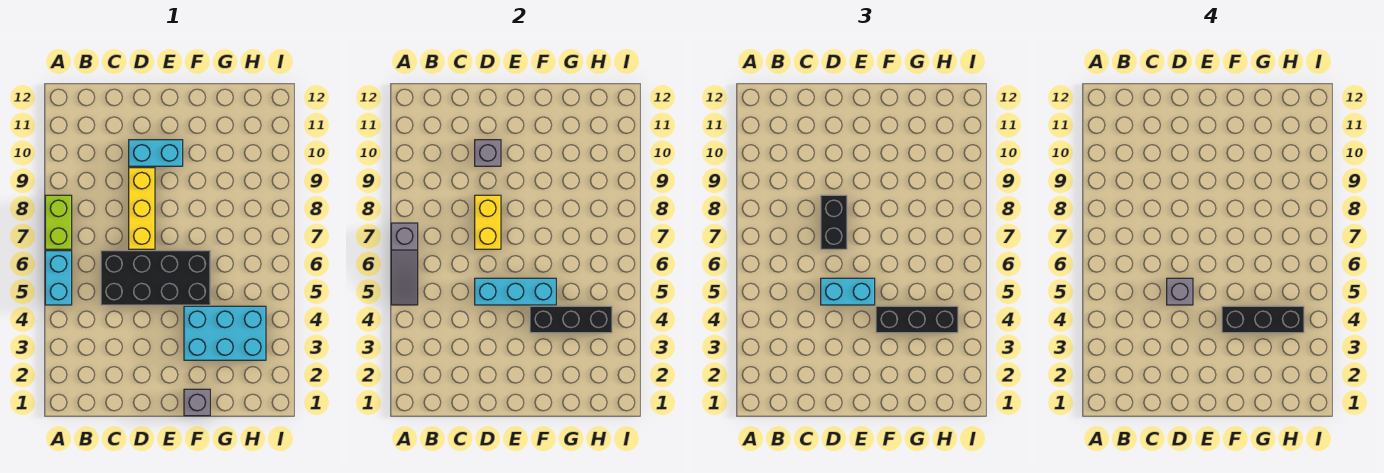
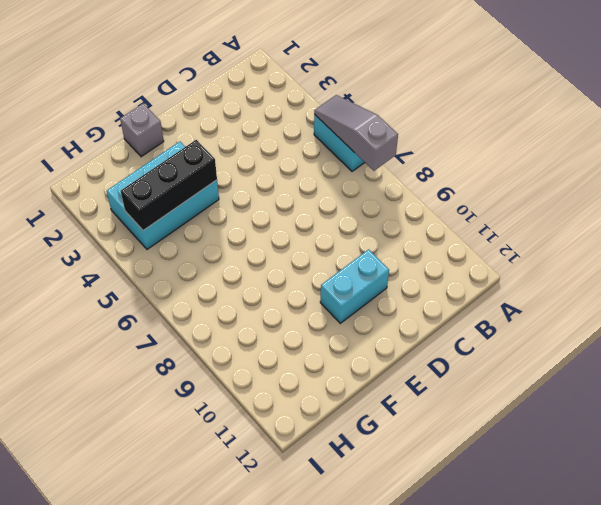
none -> lime brick A7:A8 level 1
none -> black brick C5:F6 level 1
none -> yellow brick D7:D9 level 1

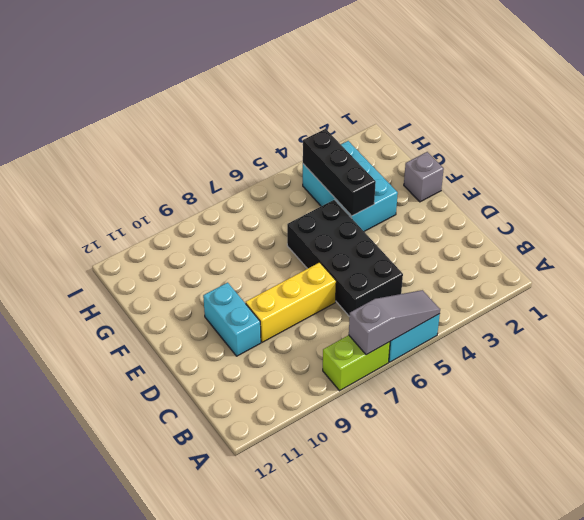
none -> cyan brick D5:F5 level 2
none -> yellow brick D7:D8 level 2
none -> grey brick D10 level 2

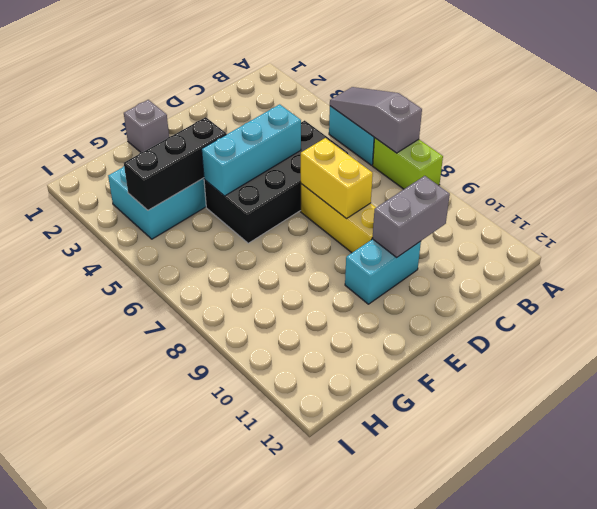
grey brick C10:D10 level 2 -> grey brick D10 level 2
none -> cyan brick D5:E5 level 3
none -> black brick D7:D8 level 3
none -> black brick F4:H4 level 3

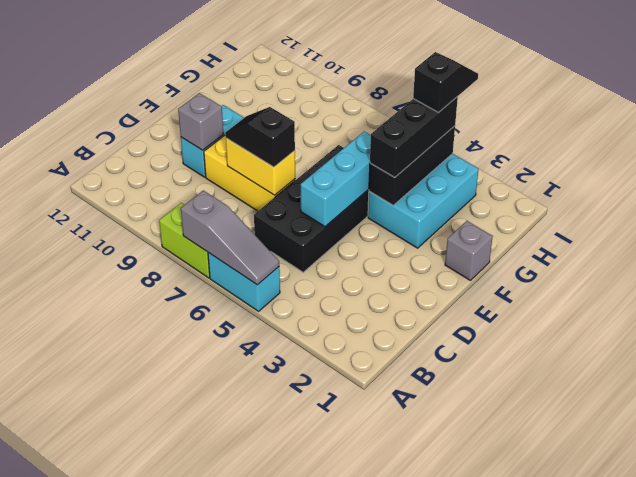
black slope D7:D8 level 3 top 7 -> black brick D7:D8 level 3
black slope H4:I4 level 4 top H -> black brick F4:H4 level 4
none -> cyan brick D5:E5 level 3
none -> grey brick D5 level 4

